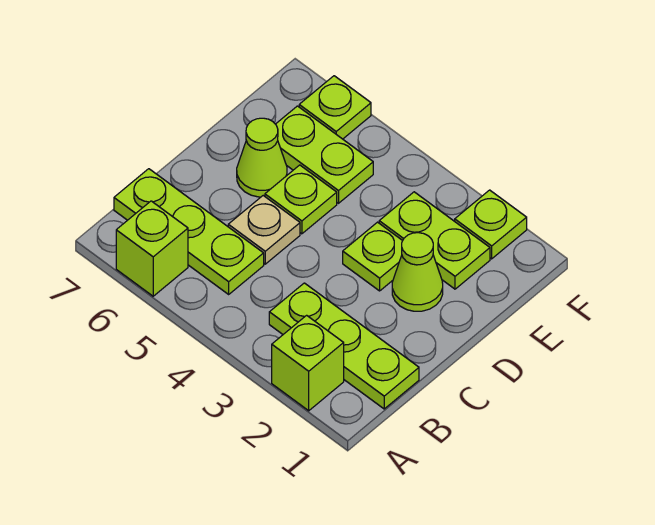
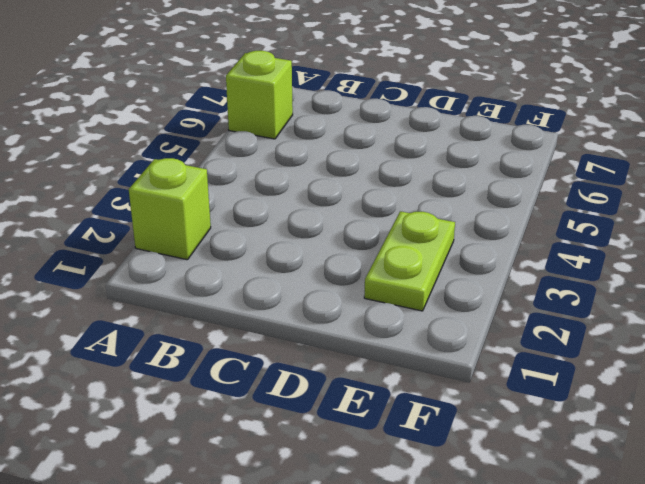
none -> lime plate B1:B3 level 1
none -> lime plate B5:B7 level 1
none -> tan plate C5 level 1

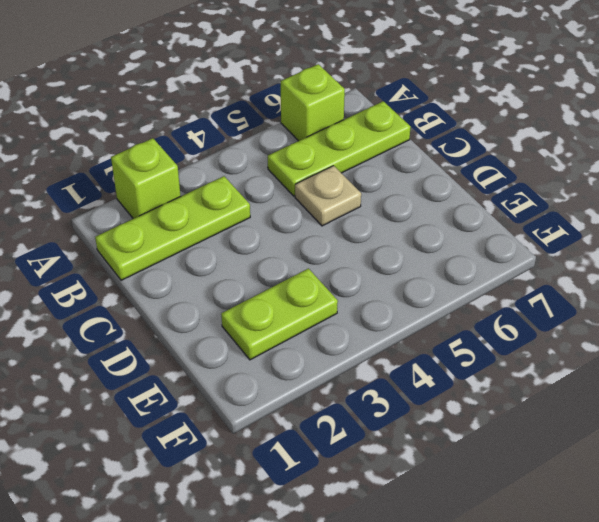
none -> lime cone D2 level 1
none -> lime plate D3 level 1
none -> lime plate D5 level 1

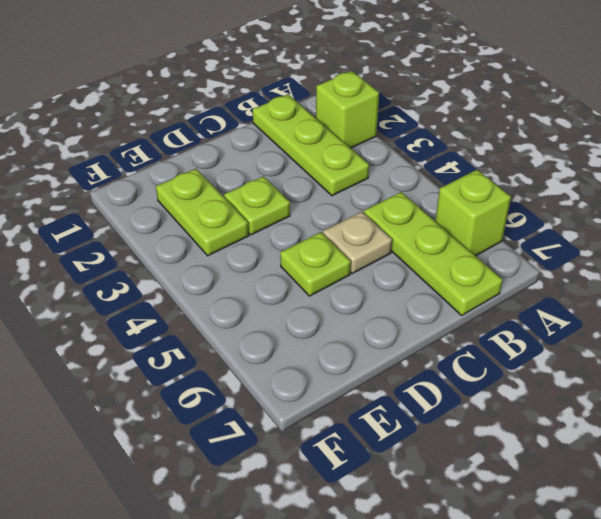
none -> lime cone D2 level 1
none -> lime cone D6 level 1
none -> lime plate E5:E6 level 1

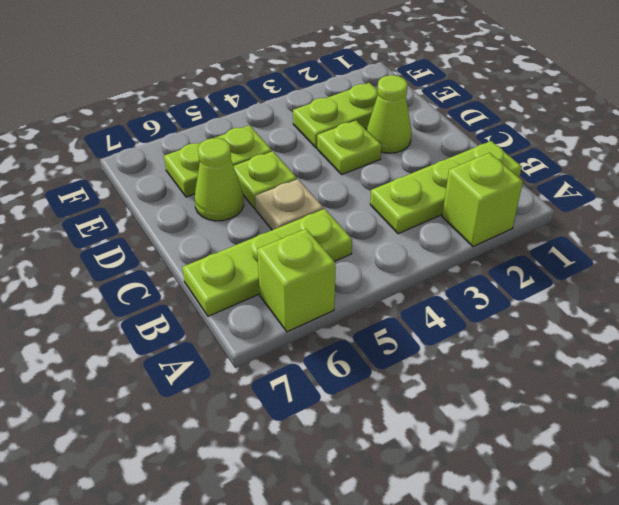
none -> lime plate F2 level 1
none -> lime plate F6 level 1

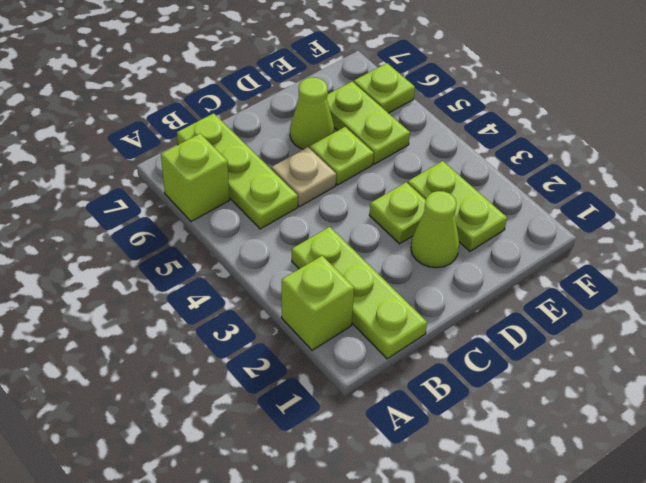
none -> lime plate F2 level 1

